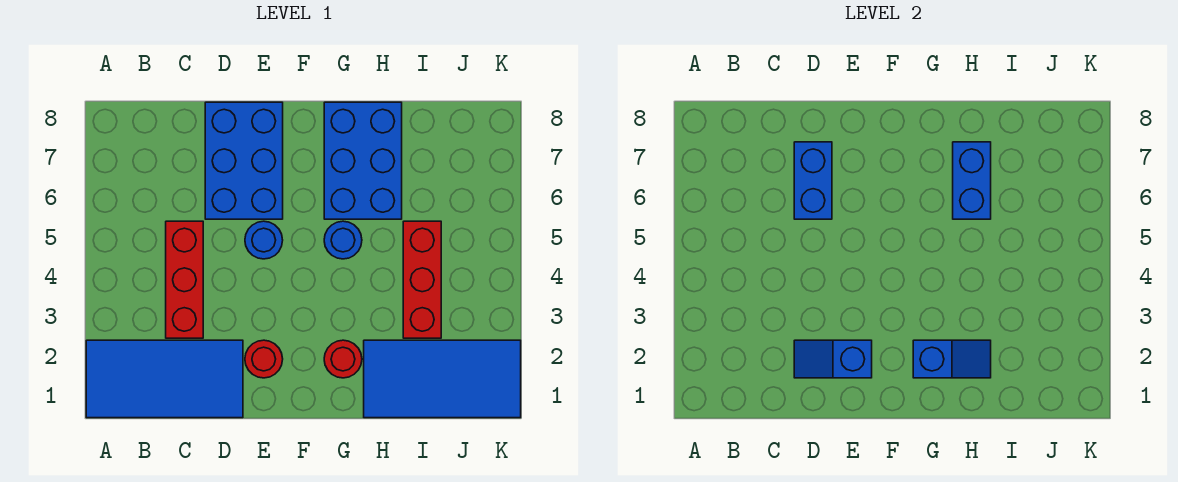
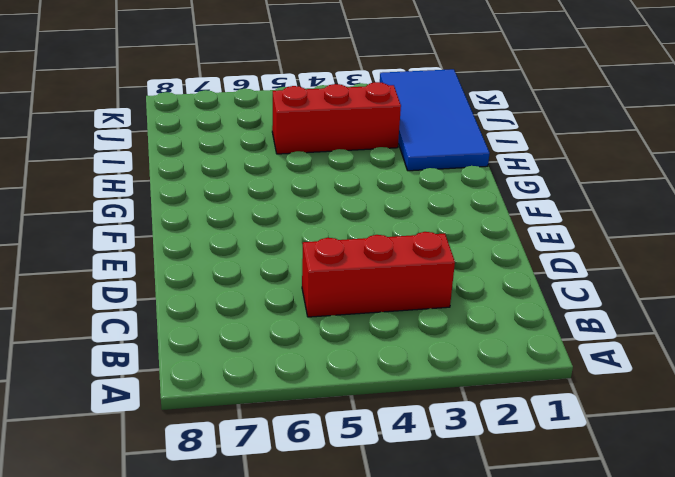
none -> blue tile A1:D2 level 1
none -> blue brick D6:E8 level 1
none -> red round brick E2 level 1

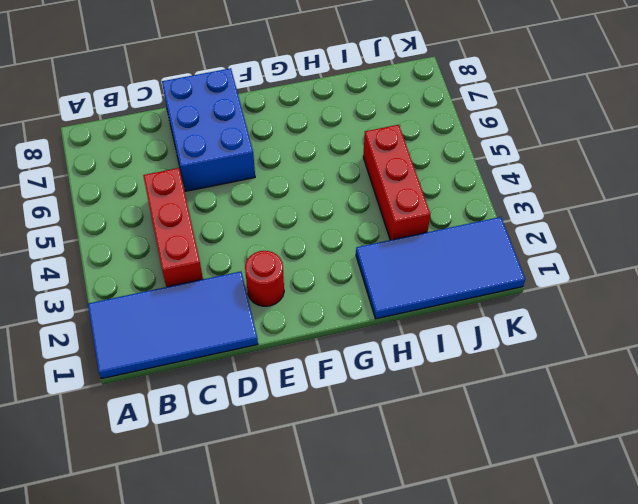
none -> blue round brick E5 level 1
none -> red round brick G2 level 1
none -> blue round brick G5 level 1

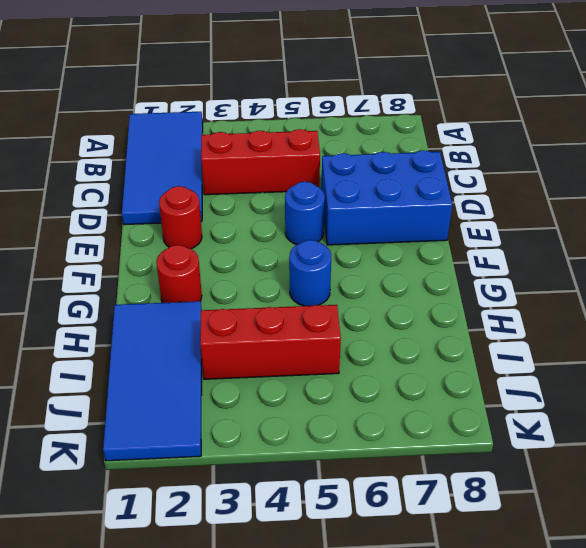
none -> blue brick G6:H8 level 1
none -> blue slope D2:E2 level 2 top E
none -> blue brick D6:D7 level 2

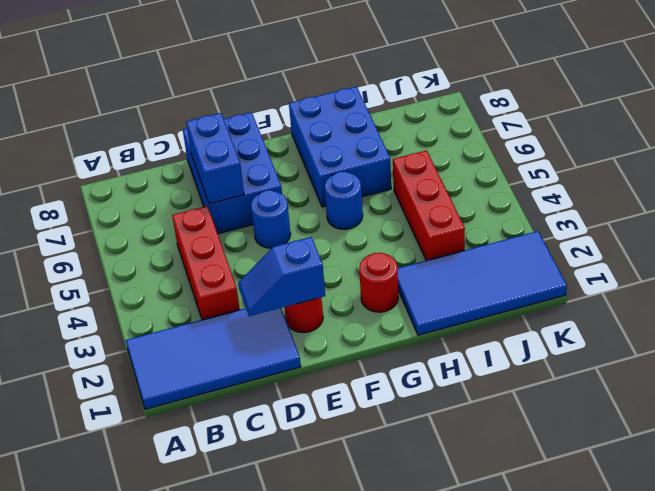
none -> blue slope G2:H2 level 2 top G
none -> blue brick H6:H7 level 2

